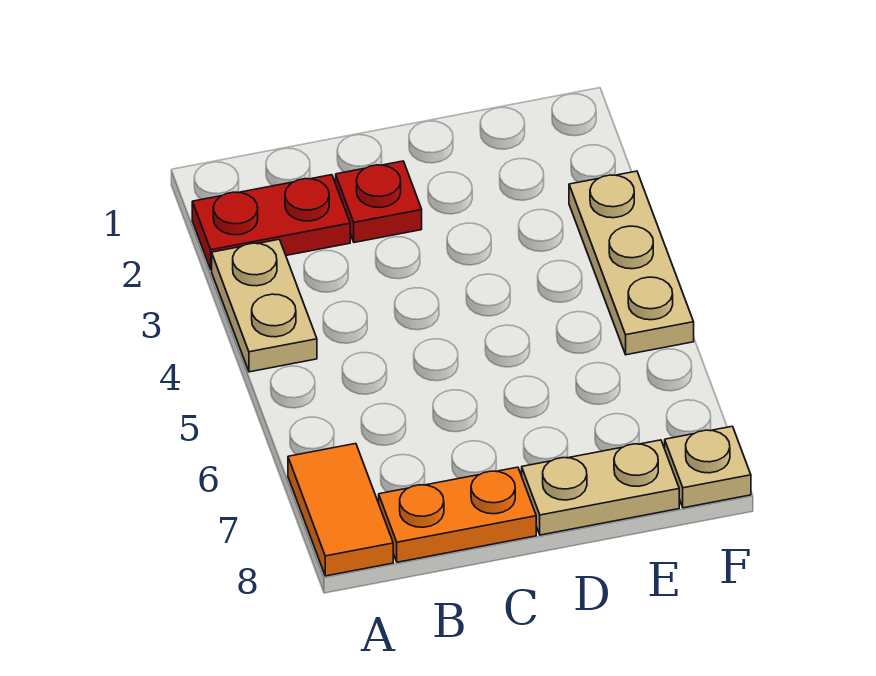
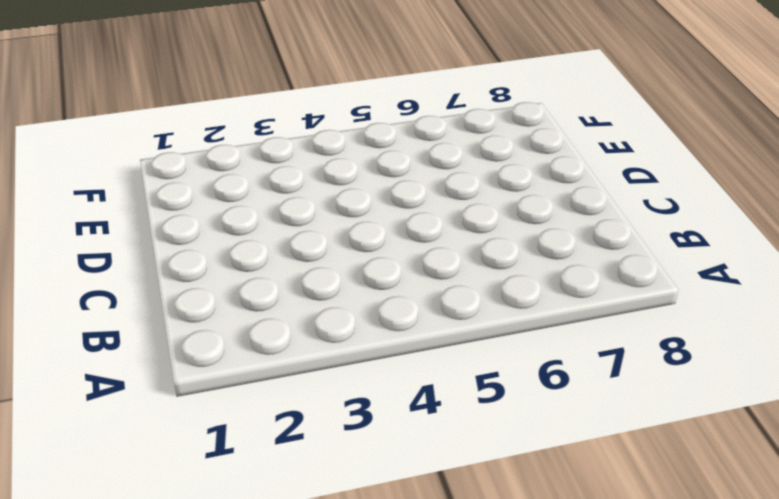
none -> red plate A2:B2 level 1
none -> tan plate A3:A4 level 1

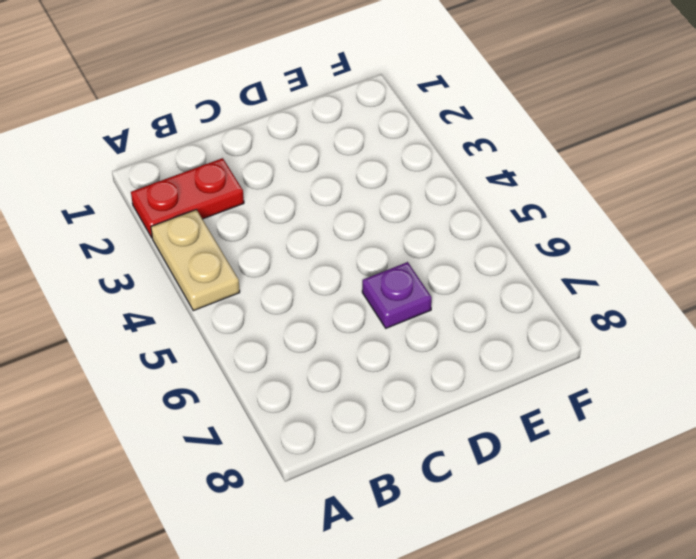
purple plate D6 level 1 -> none
none -> orange tile A7:A8 level 1
none -> orange plate B8:C8 level 1

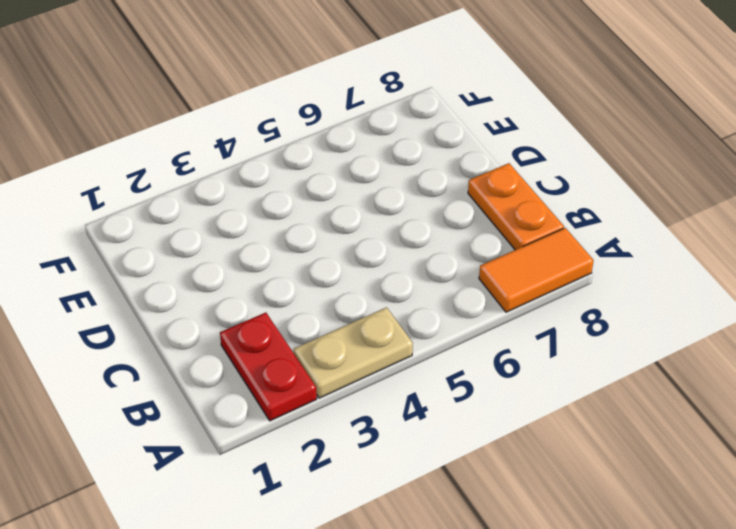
none -> red plate C2 level 1
none -> tan plate D8:E8 level 1

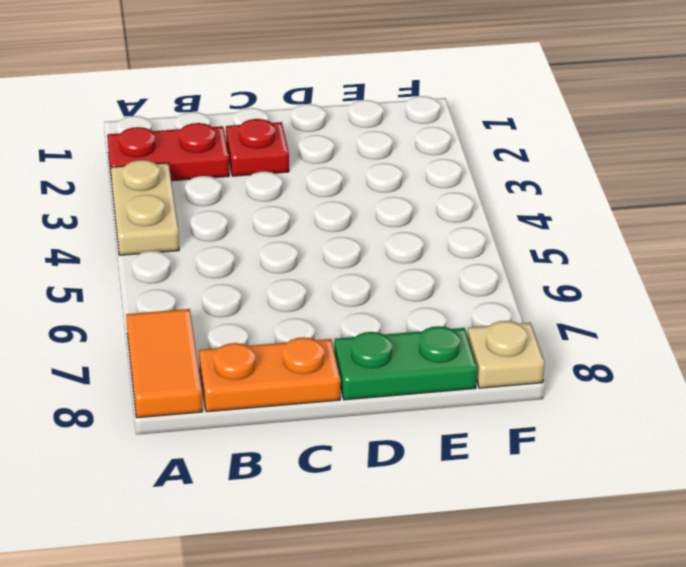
green plate D8:E8 level 1 -> tan plate D8:E8 level 1
none -> tan plate F3:F5 level 1

